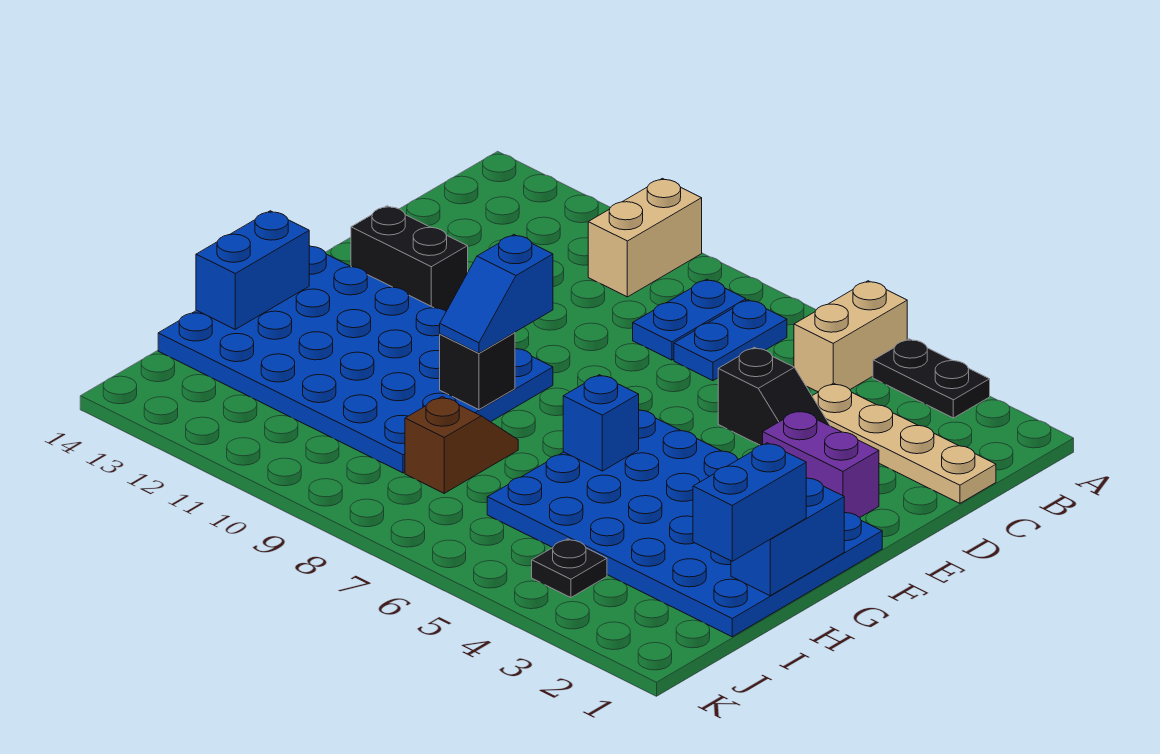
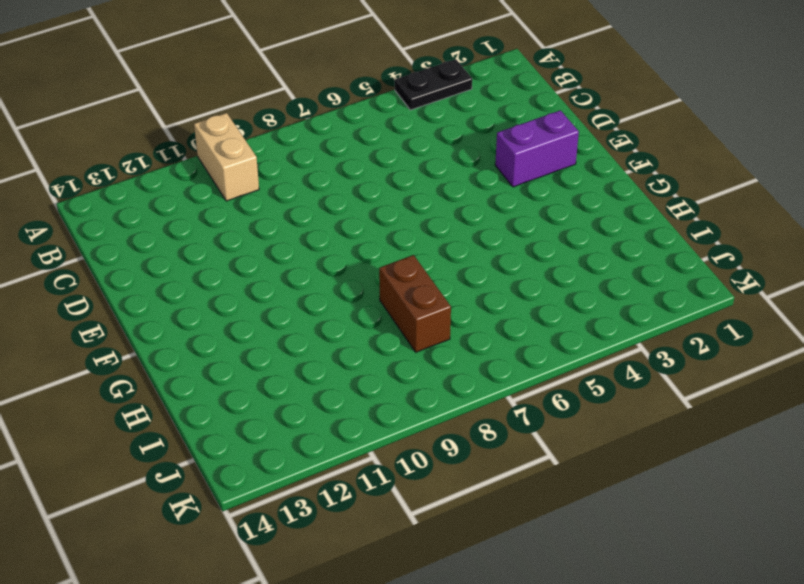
brown brick H8:I8 level 1 -> brown slope H8:I8 level 1 top I
none -> tan brick A5:B5 level 1
none -> blue plate B7:C7 level 1
none -> blue plate B8:C8 level 1

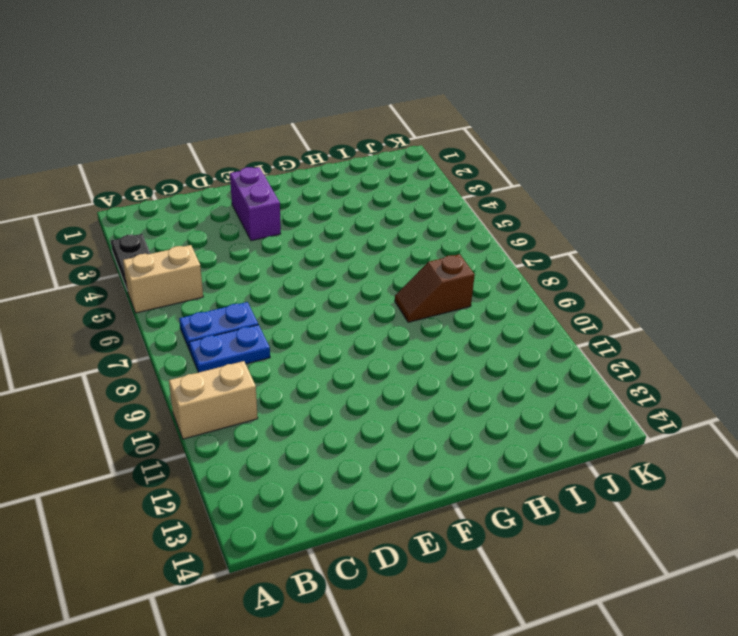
none -> tan plate C1:C4 level 1
none -> black slope D4:D5 level 1 top 5
none -> black brick E12:E13 level 1

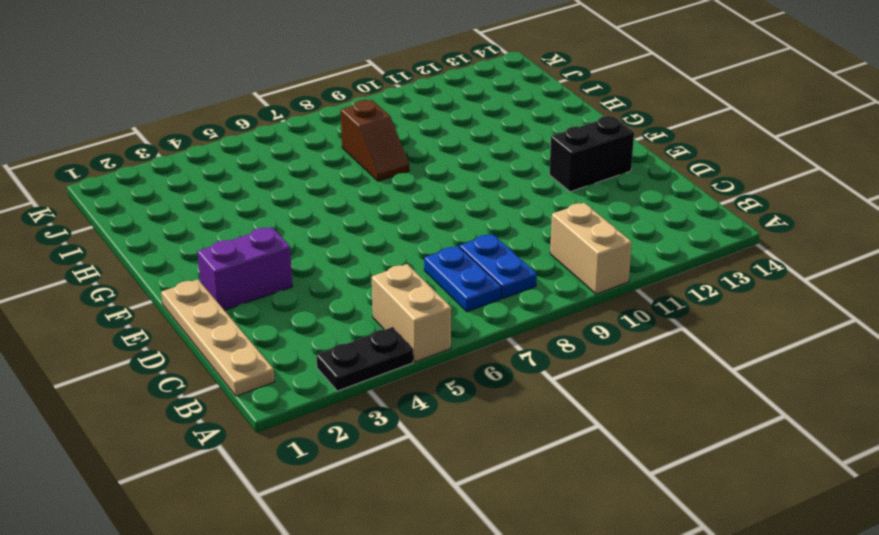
tan plate B1:E1 level 1 -> tan plate C1:C4 level 1
none -> black slope D4:D5 level 1 top 5
none -> blue plate F1:I6 level 1
none -> blue plate F9:I14 level 1

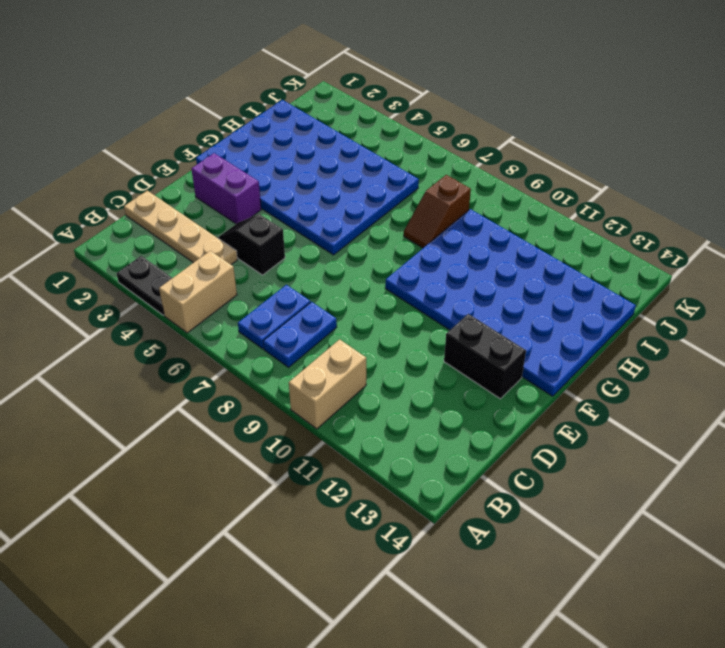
none -> black plate J4 level 1
none -> blue brick G1:H1 level 2
none -> blue brick G6 level 2

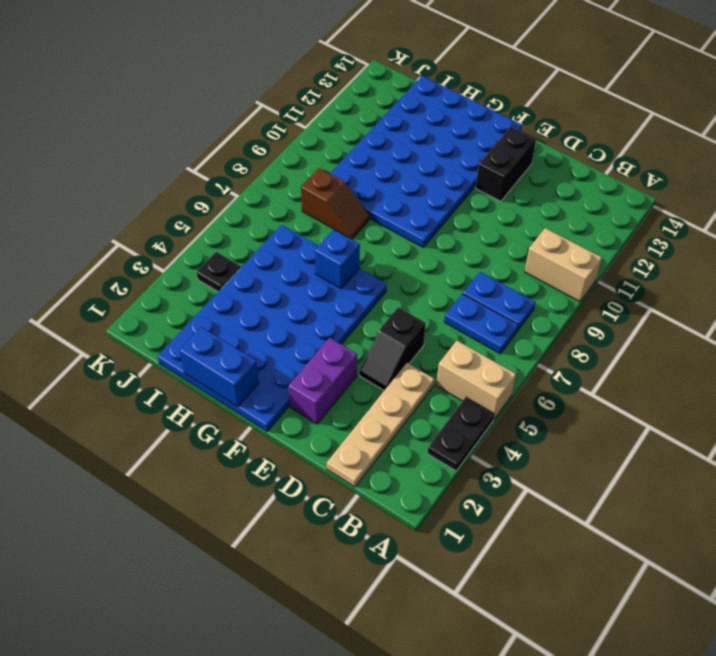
none -> black brick G9 level 2
none -> blue brick G14:H14 level 2
none -> blue slope F9:G9 level 3 top F

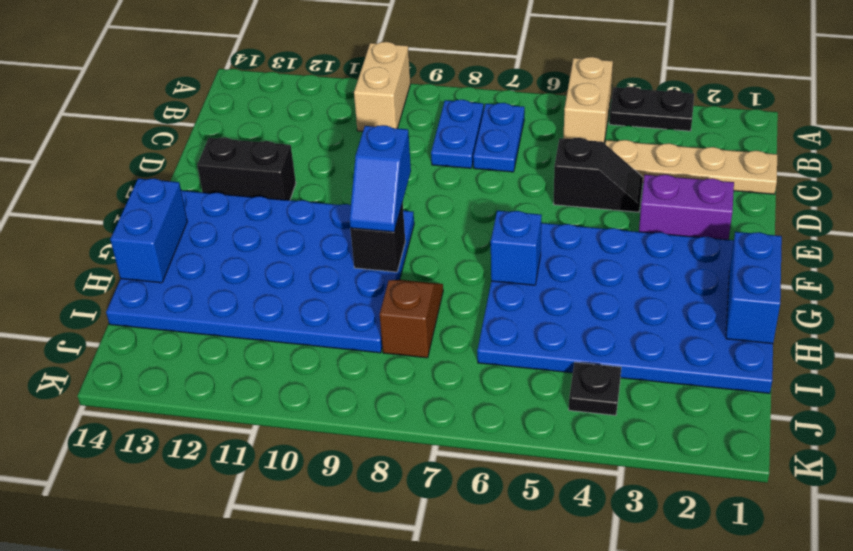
none -> blue brick H1:I1 level 3

